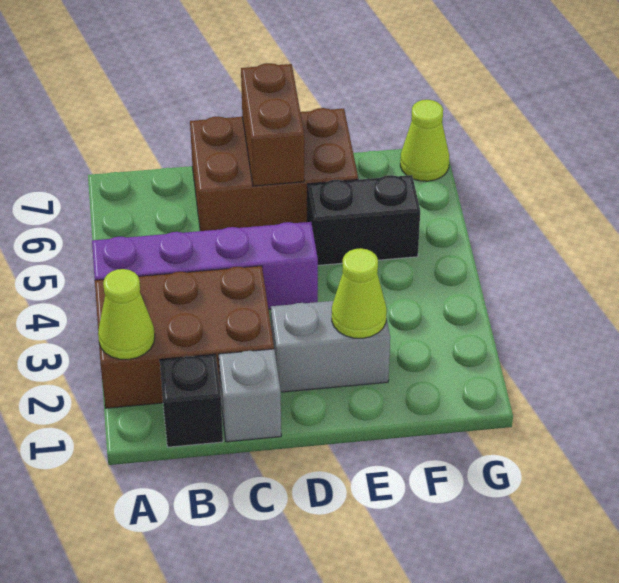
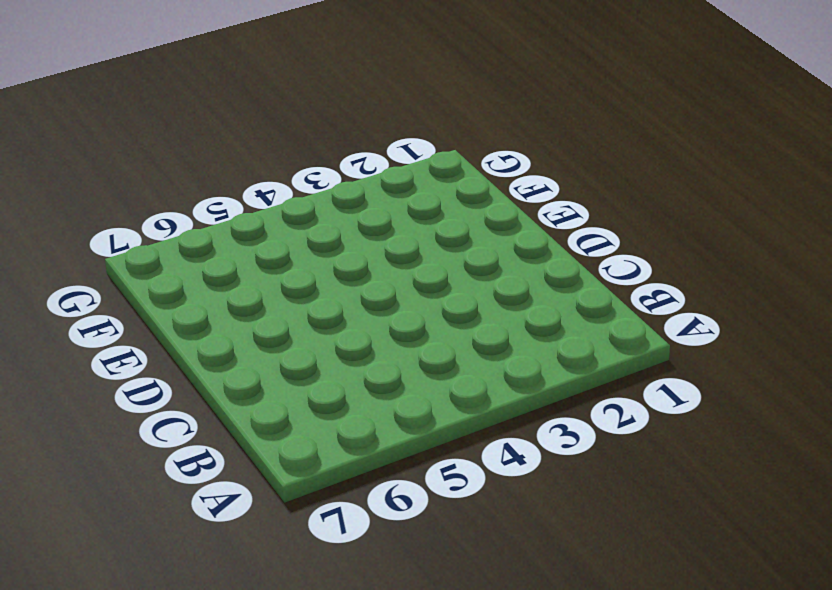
none -> brown brick A2:C3 level 1
none -> purple brick A4:D4 level 1

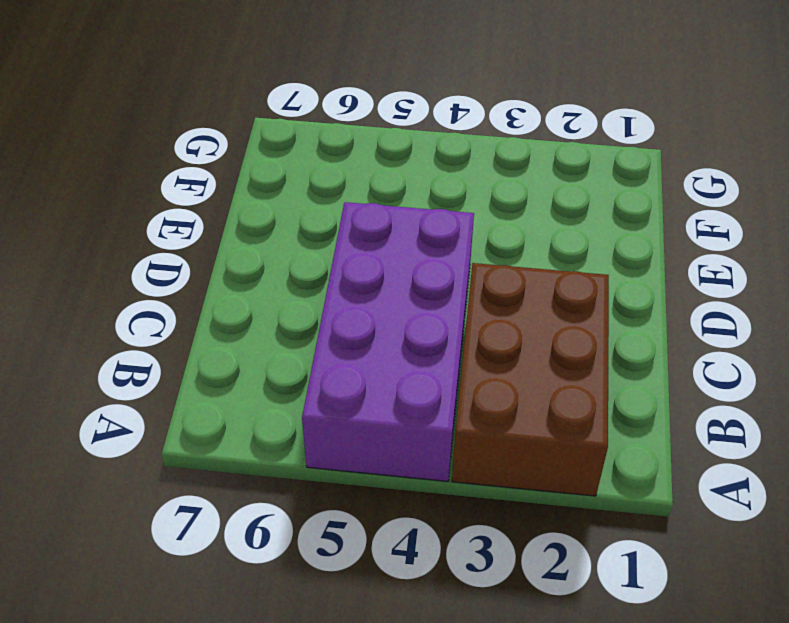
purple brick A4:D5 level 1 -> purple brick A4:D4 level 1
none -> black brick B1 level 1
none -> grey brick C1 level 1

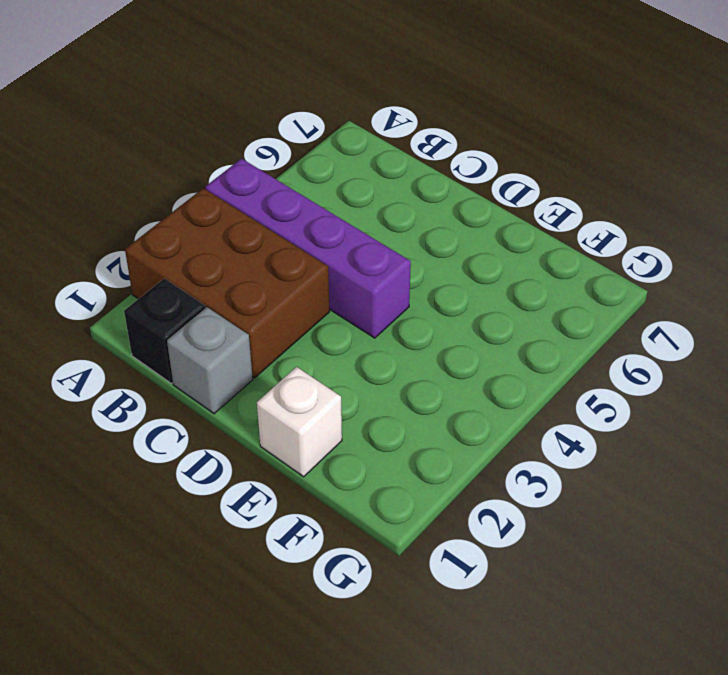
white brick E1 level 1 -> none
none -> brown brick C6:E7 level 1
none -> grey brick D2:E2 level 1

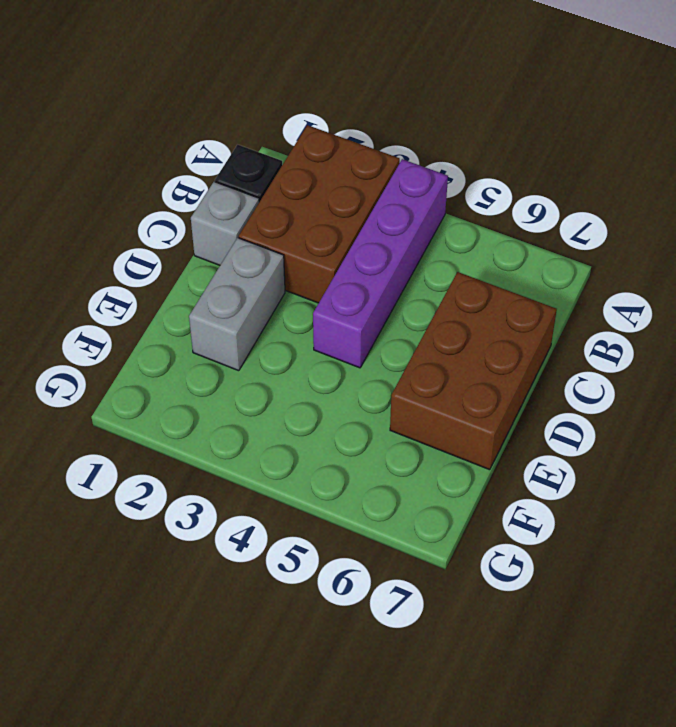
none -> black brick E5:F5 level 1
none -> lime cone G7 level 1

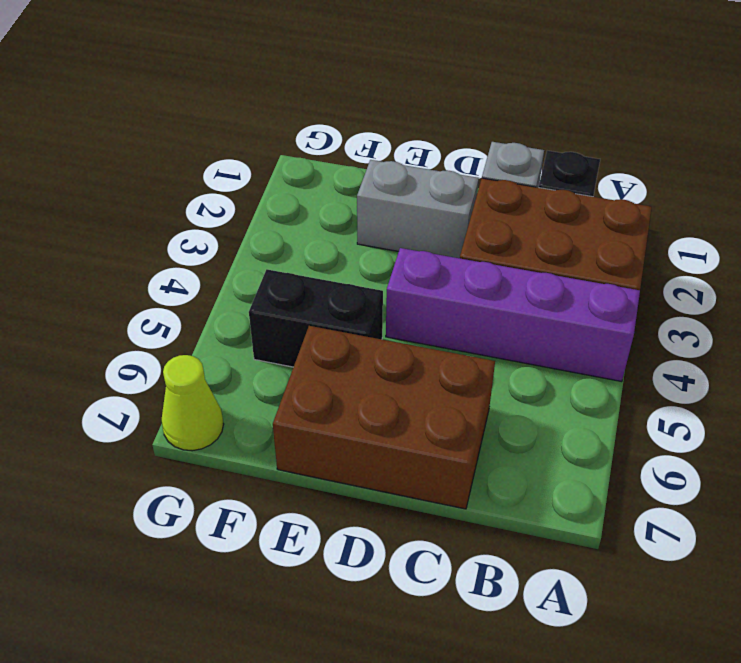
none -> lime cone A2 level 2
none -> brown brick D6:D7 level 2

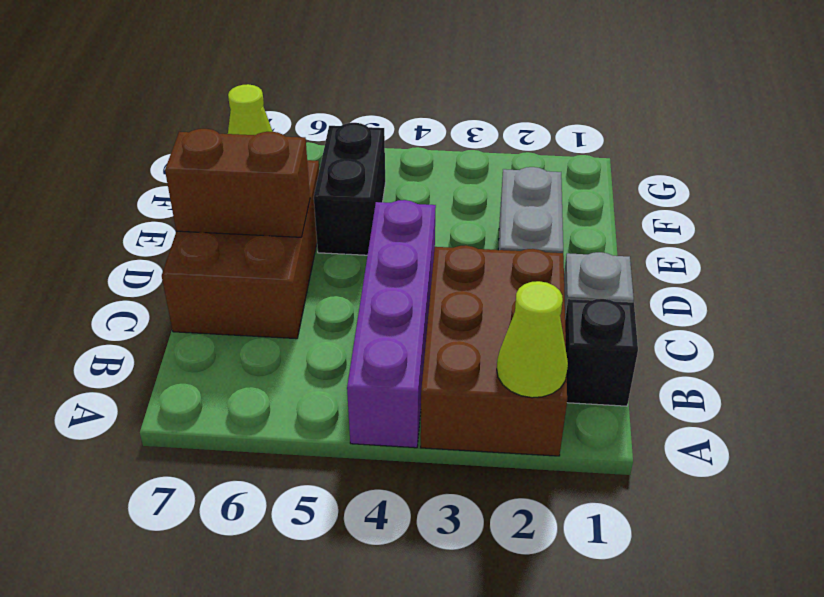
none -> lime cone E2 level 2

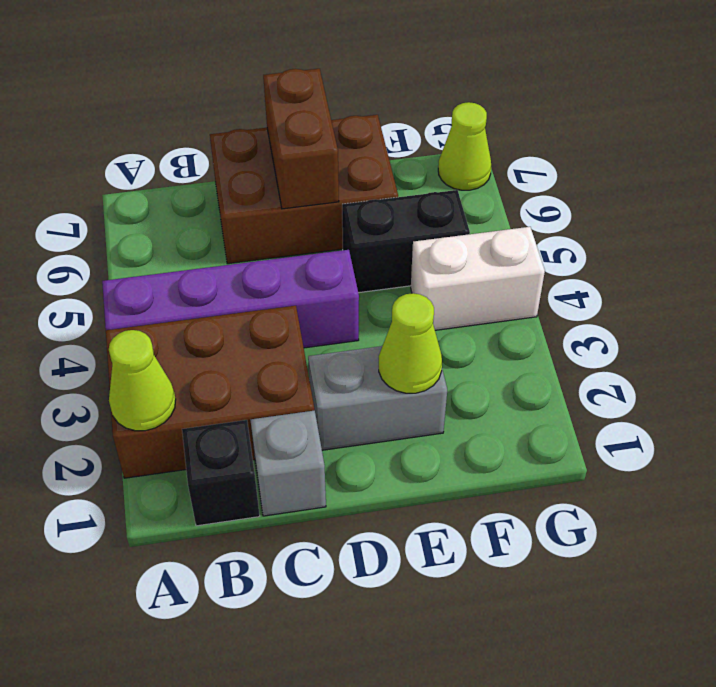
white brick F4:G4 level 1 -> none

